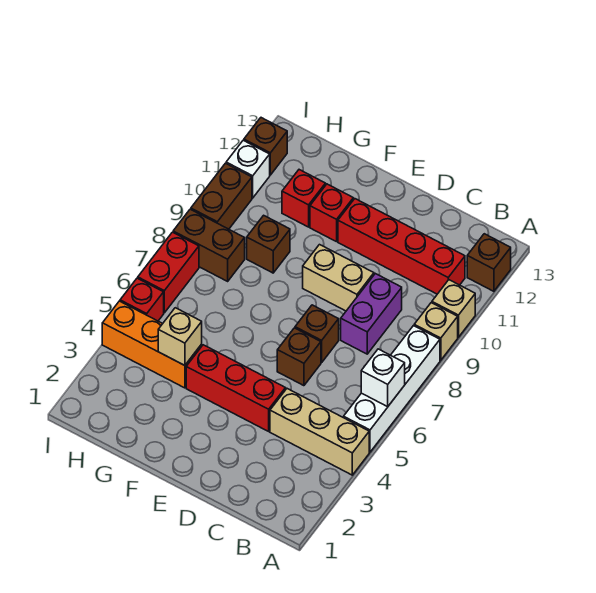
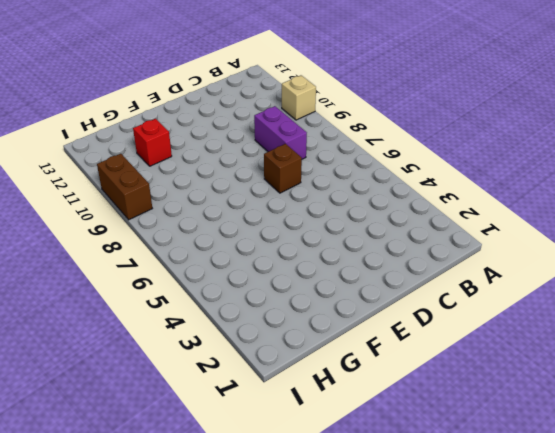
none -> tan brick A4:C4 level 1
none -> white brick A5:A8 level 1
none -> tan brick A9 level 1

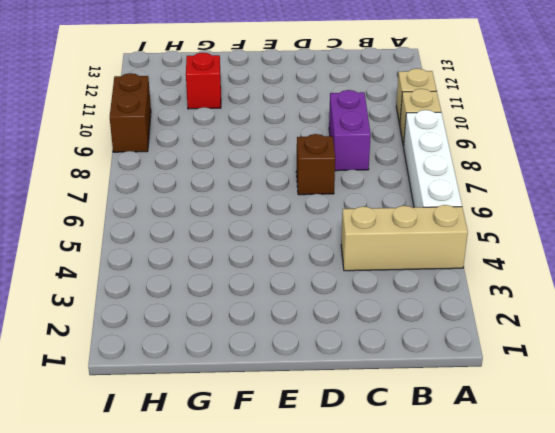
none -> brown brick A12 level 1
none -> red brick B11:E11 level 1
none -> red brick D4:F4 level 1

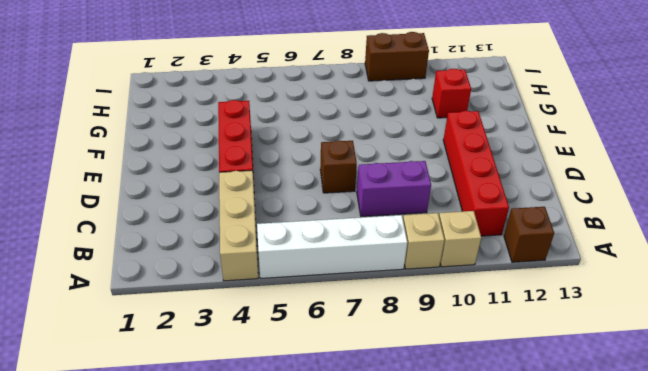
none -> brown brick D6 level 1
none -> tan brick D9:E9 level 1
none -> red brick F11 level 1

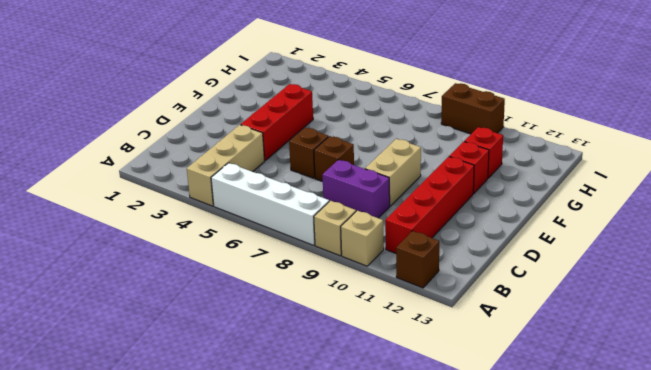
none -> orange brick G4:I4 level 1
none -> brown brick G9 level 1
none -> brown brick H8:I8 level 1

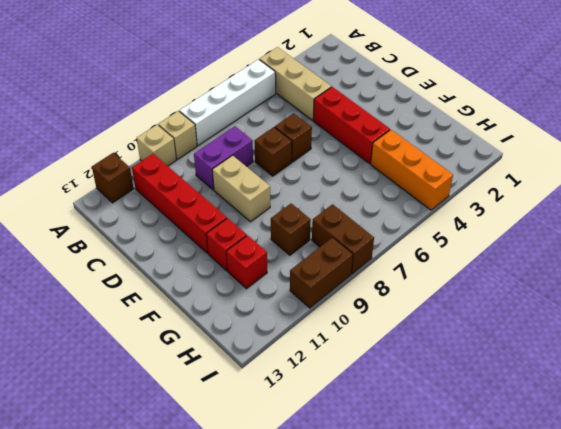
none -> red brick I5 level 1
none -> red brick I6:I7 level 1
none -> white brick I11 level 1

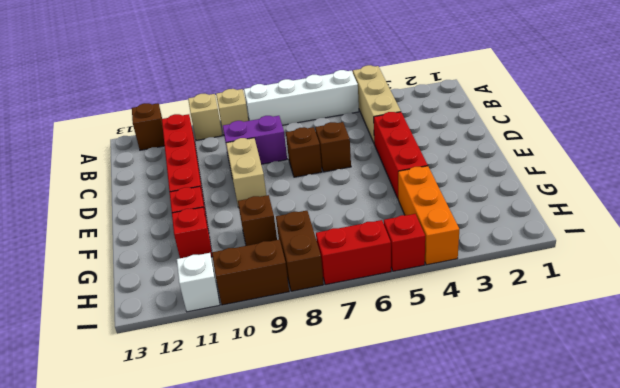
none -> brown brick I12 level 1
none -> white brick A6 level 2
none -> tan brick G4 level 2

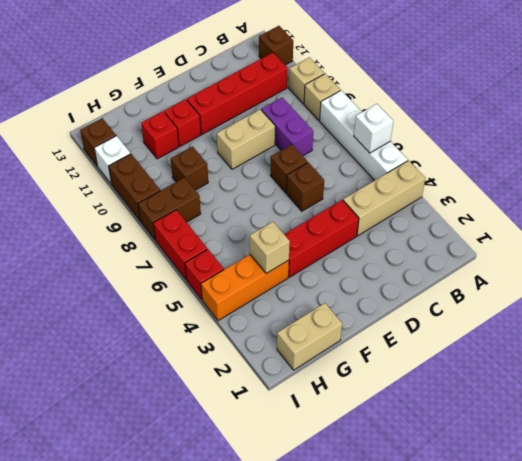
tan brick G1:H1 level 1 -> none

